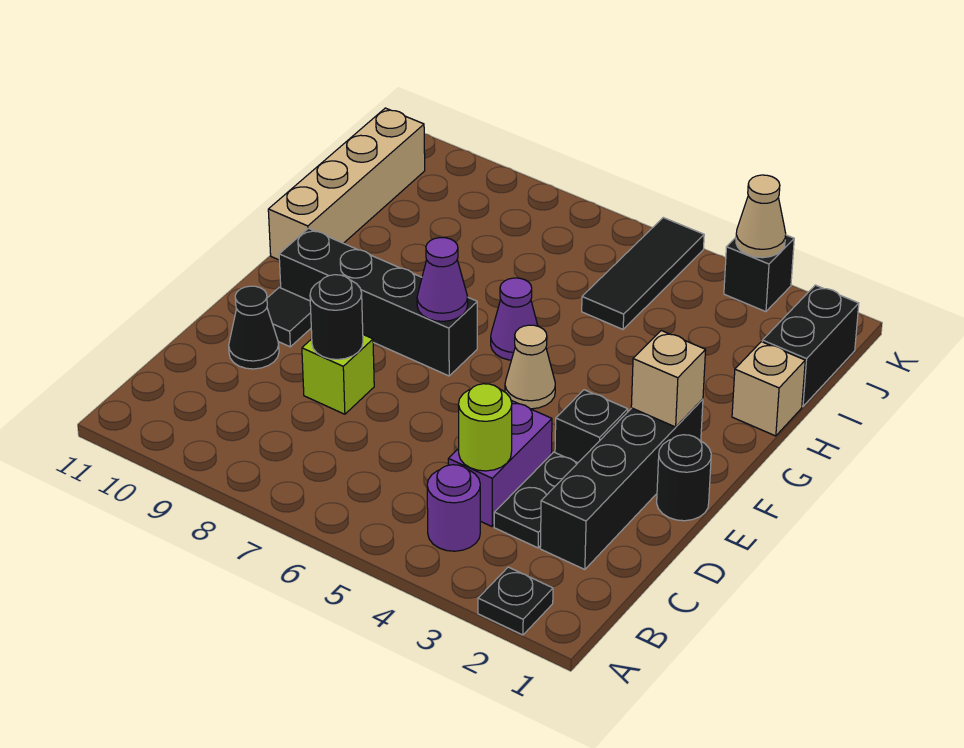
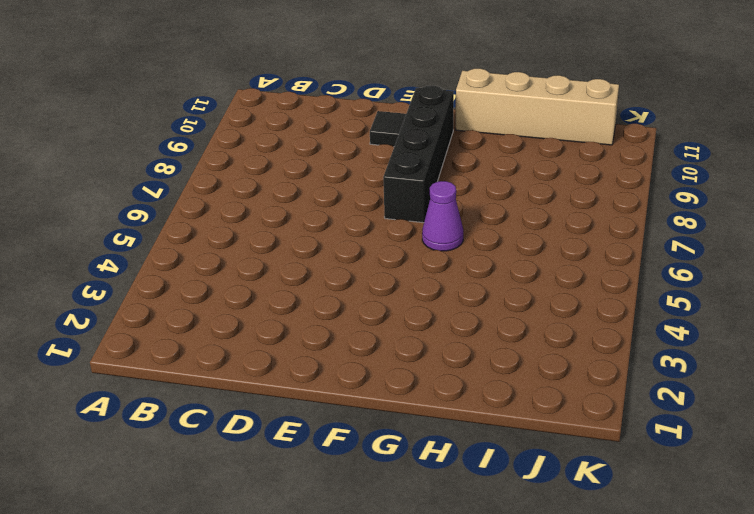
none -> black plate A2 level 1
none -> purple round brick B4 level 1
none -> black brick C2:F2 level 1

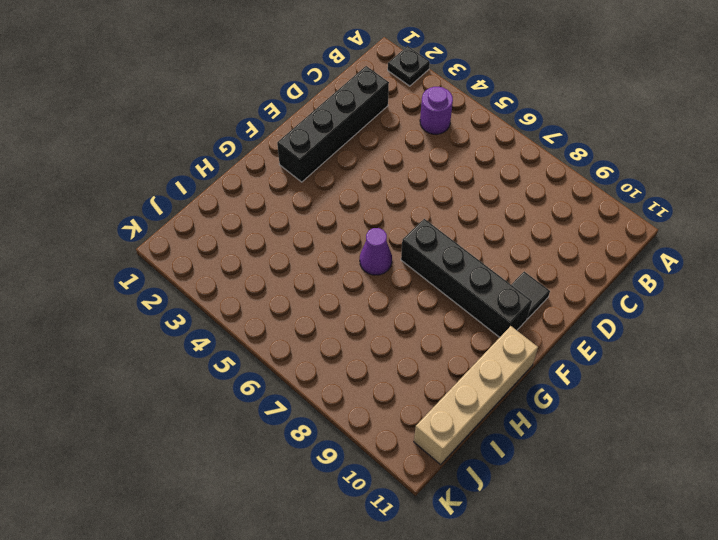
none -> black plate C3:D3 level 1
none -> purple brick C4:D4 level 1
none -> lime brick D8 level 1

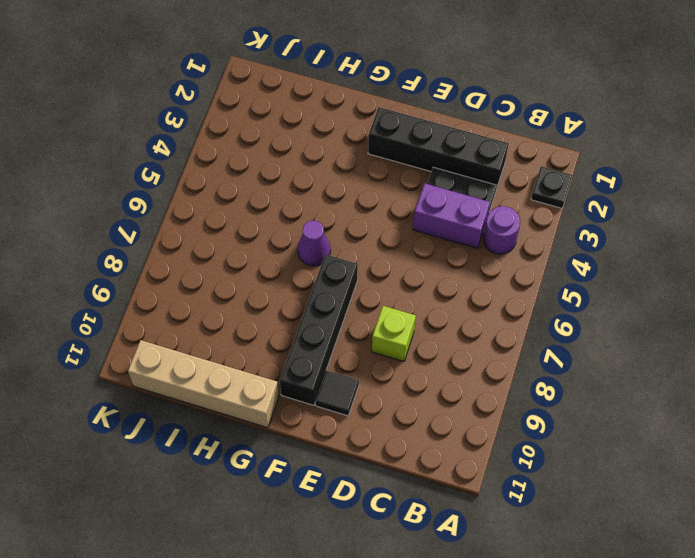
none -> black cone D10 level 1
none -> black round brick E1 level 1
none -> black brick E3 level 1

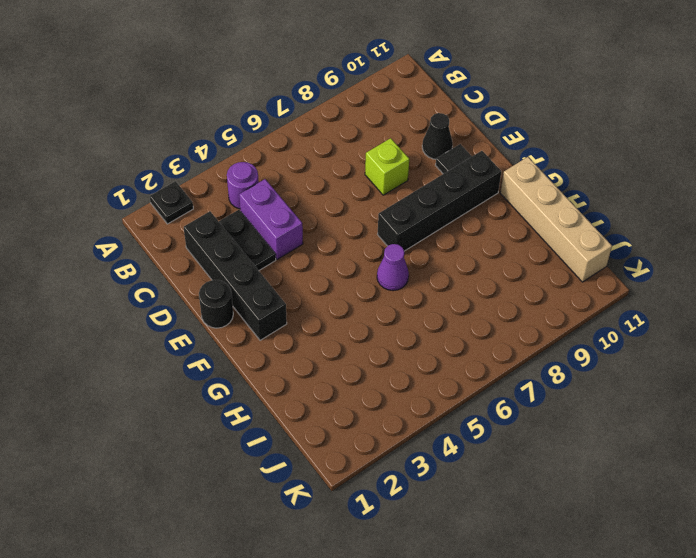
none -> black brick E3 level 1
none -> tan cone F5 level 1
none -> tan brick H1 level 1

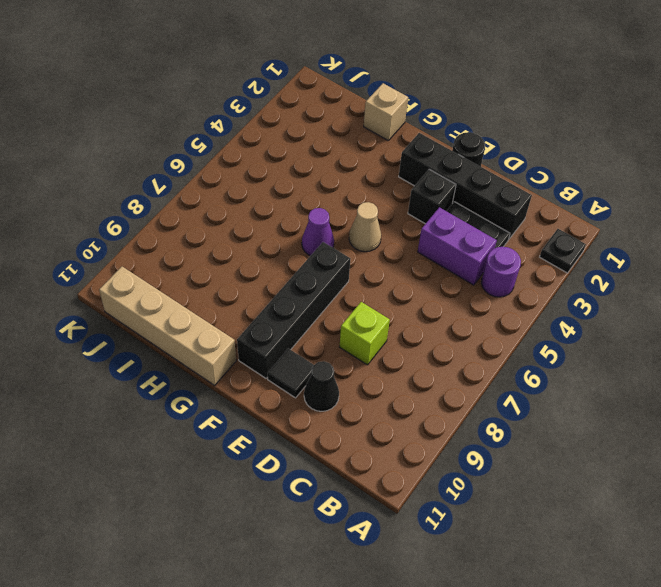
none -> black brick I1:J1 level 1
none -> black tile I5:K5 level 1
none -> black brick K3 level 1

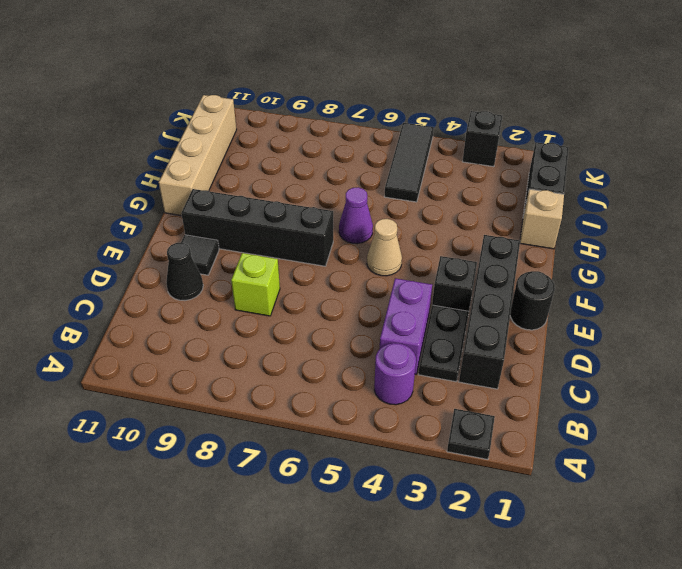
none -> lime round brick C4 level 2
none -> black round brick D8 level 2
none -> tan brick F2 level 2

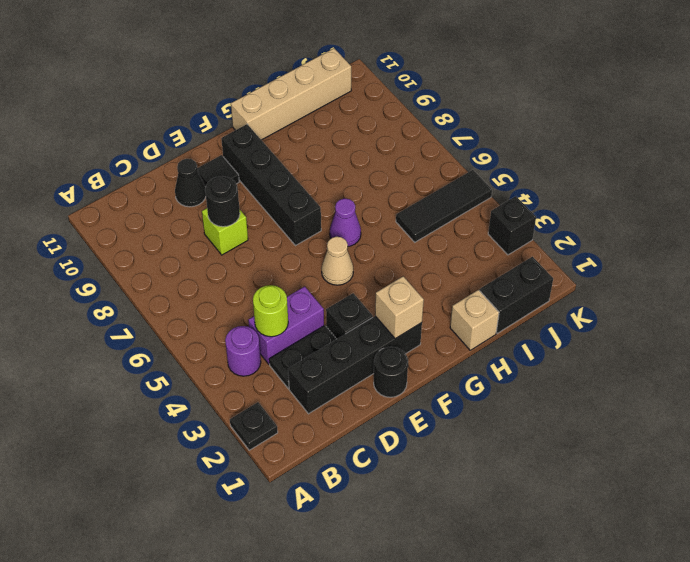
none -> purple cone F7 level 2
none -> tan cone K3 level 2

